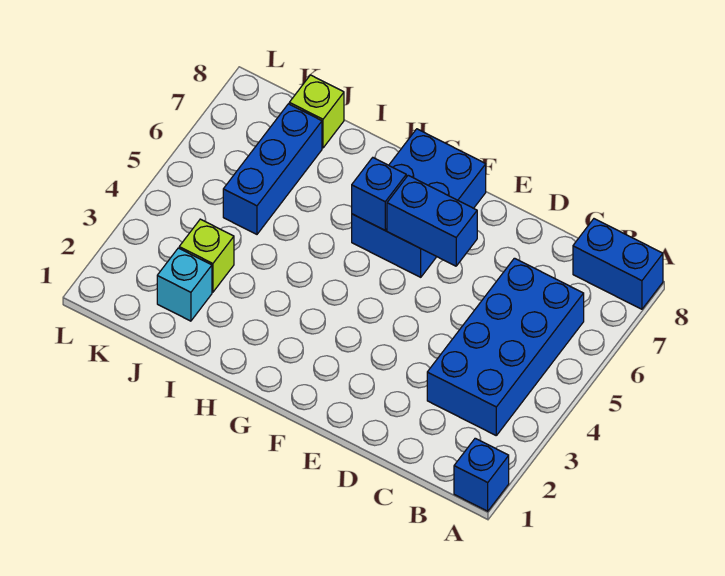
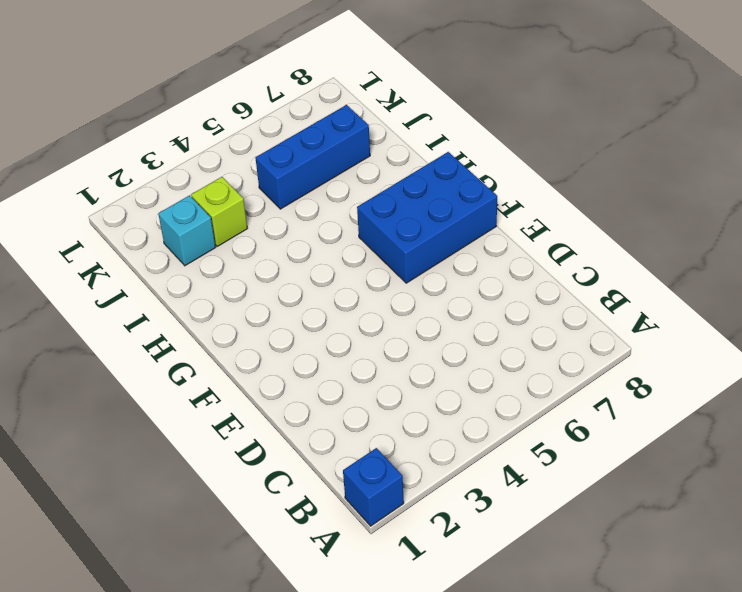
none -> blue brick A8:B8 level 1
none -> blue brick B3:C6 level 1

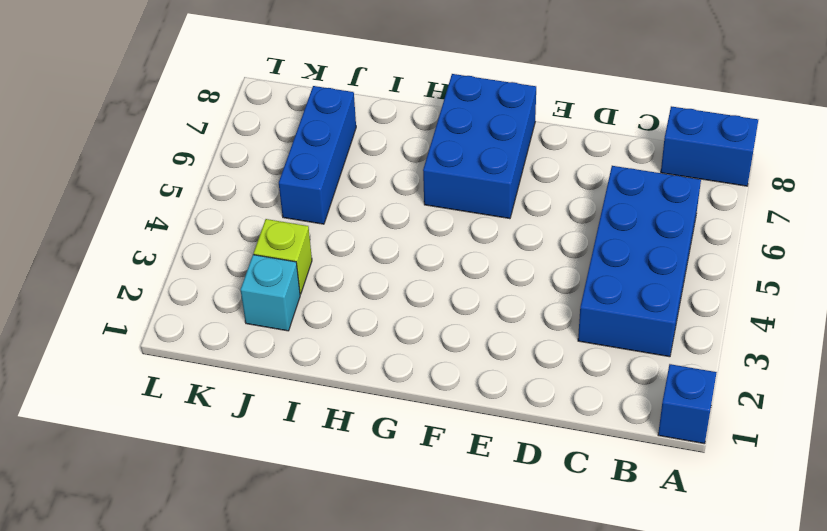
none -> lime brick J8 level 1
none -> blue brick E6:F6 level 2

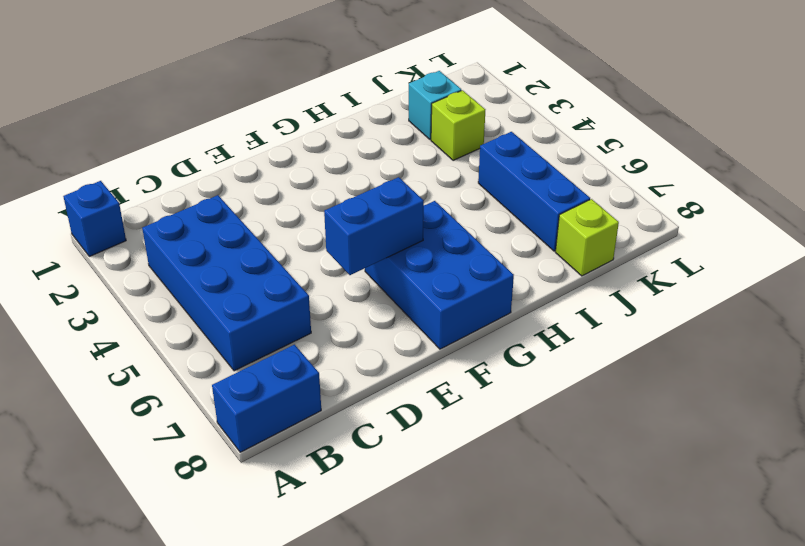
none -> blue brick G6 level 2

